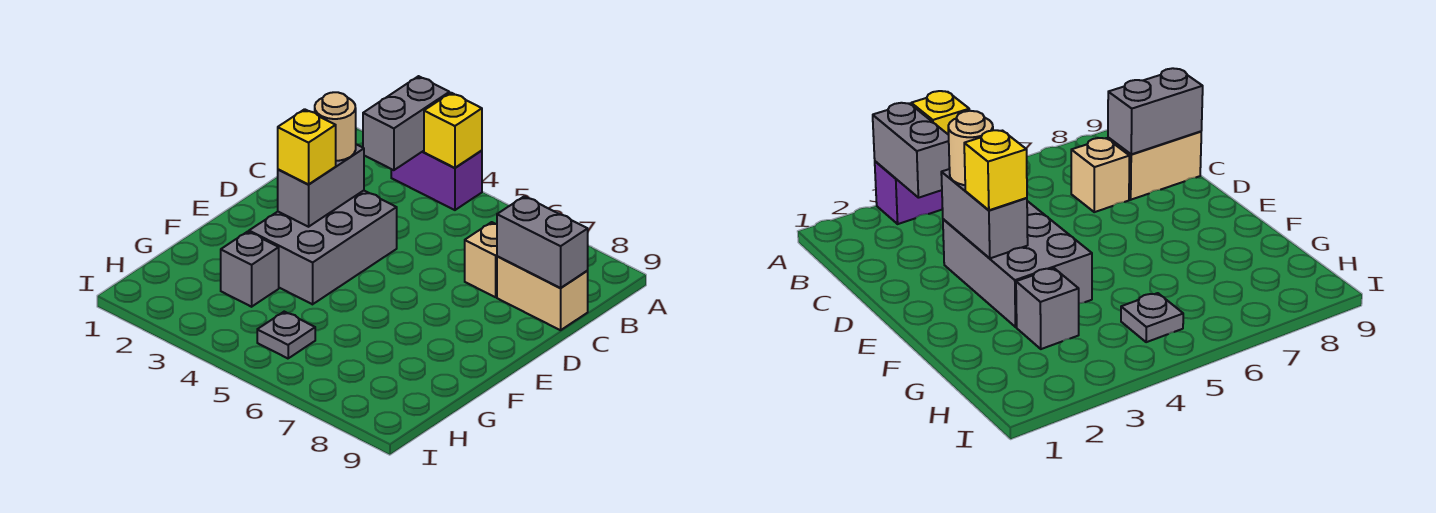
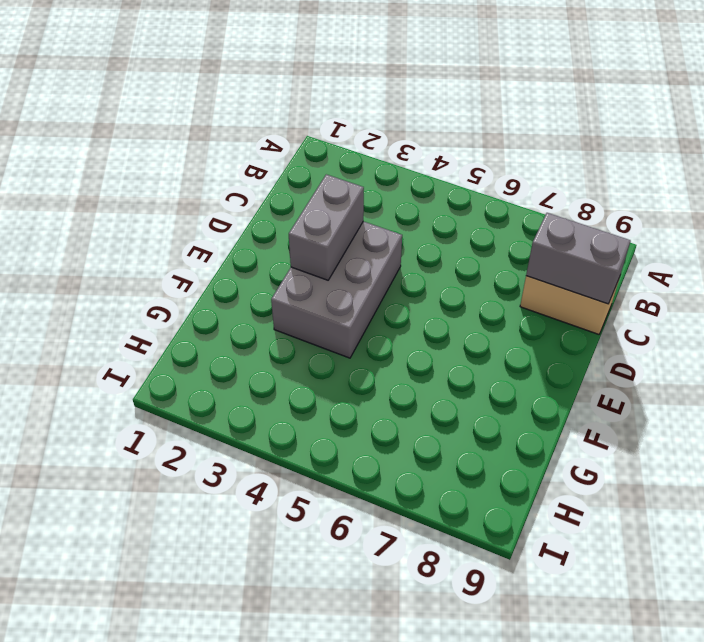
none -> purple brick A3:A4 level 1
none -> tan brick C7 level 1
none -> grey brick G3 level 1

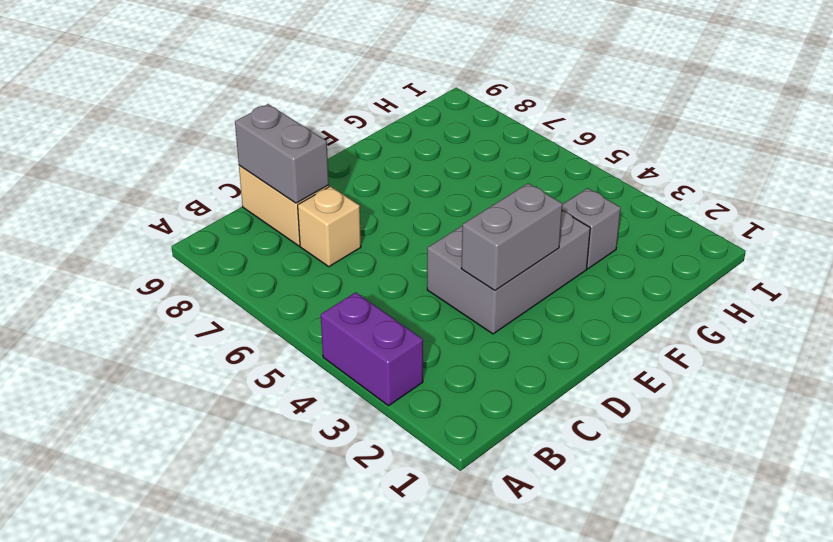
none -> grey plate H5 level 1
none -> grey brick A3:B3 level 2
none -> yellow brick A4 level 2

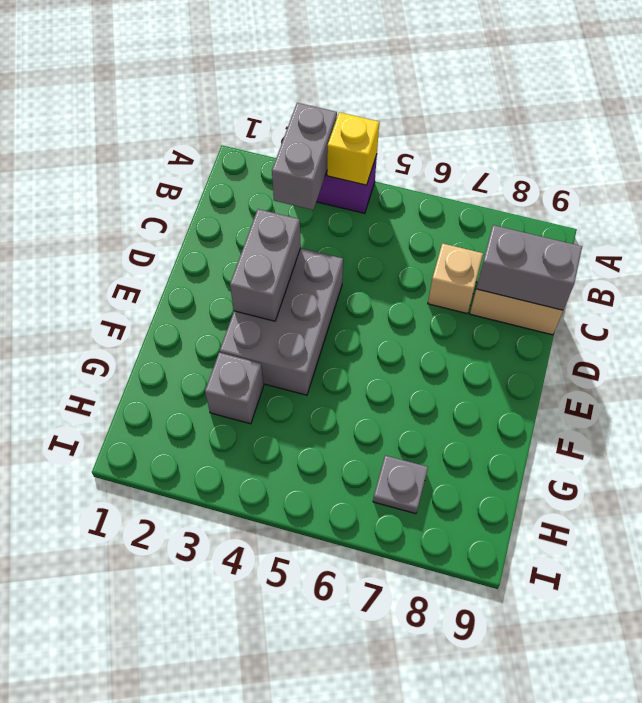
grey plate H7 level 1 -> grey plate H5 level 1
none -> tan round brick D3 level 3
none -> yellow brick E3 level 3

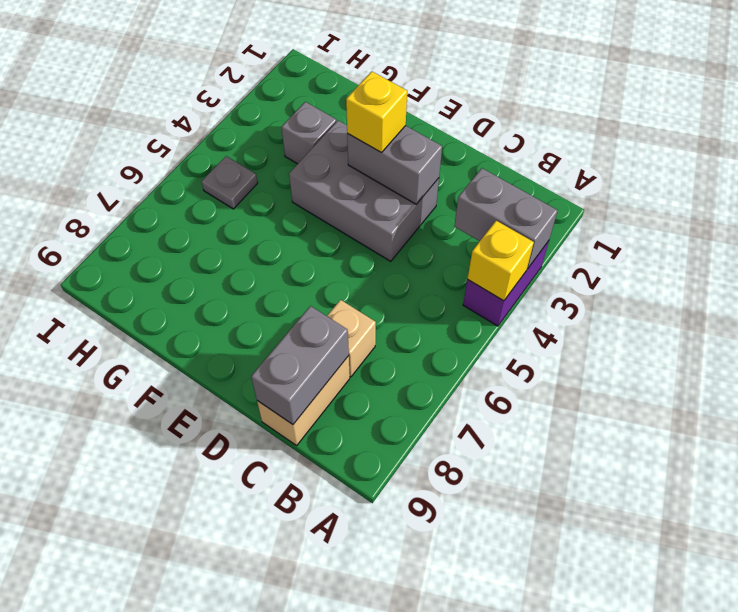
none -> tan round brick D3 level 3

